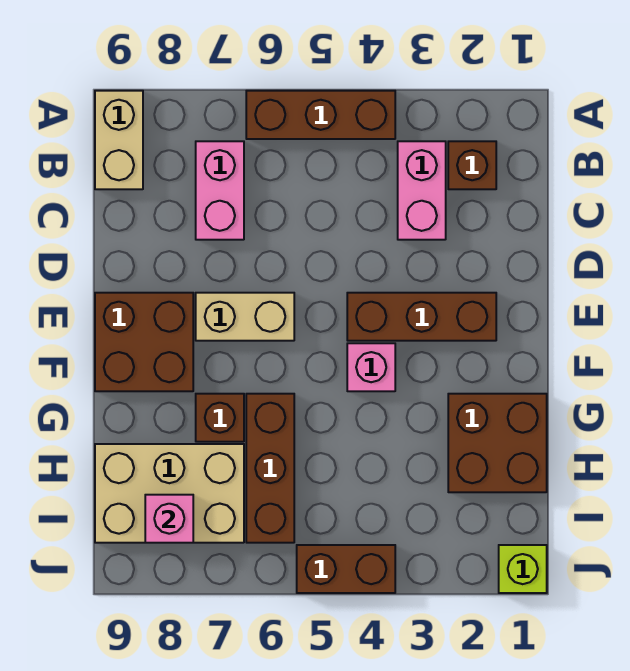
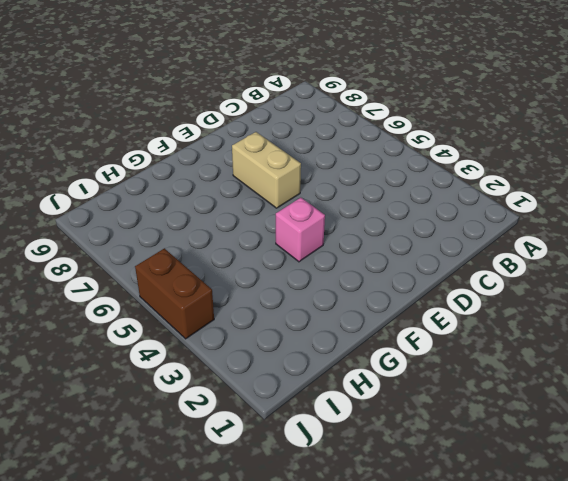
none -> brown brick A4:A6 level 1
none -> tan brick A9:B9 level 1
none -> brown brick B2 level 1

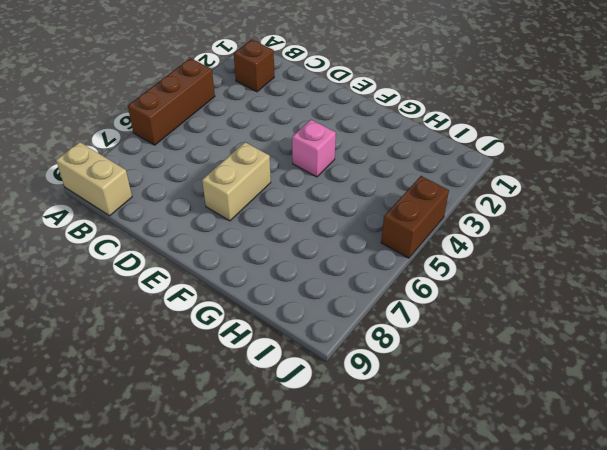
none -> pink brick B3:C3 level 1
none -> pink brick B7:C7 level 1
none -> brown brick E2:E4 level 1

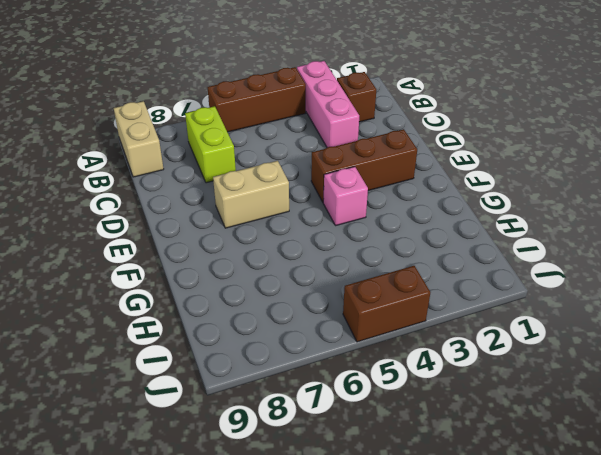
pink brick A3:C3 level 1 -> pink brick B3:C3 level 1
lime brick B7:C7 level 1 -> pink brick B7:C7 level 1
none -> brown brick E8:F9 level 1
none -> brown brick G1:H2 level 1
none -> brown brick G6:I6 level 1

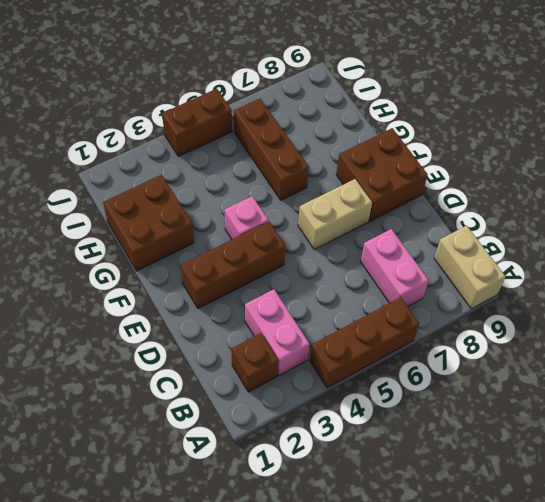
none -> brown brick G7 level 1
none -> tan brick H7:I9 level 1
none -> lime brick J1 level 1

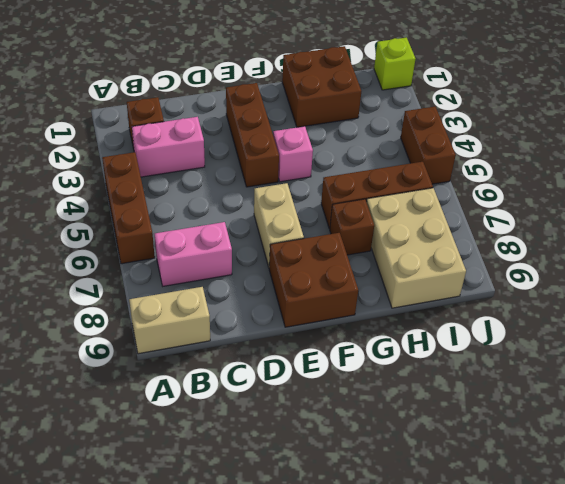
none -> pink brick I8 level 2

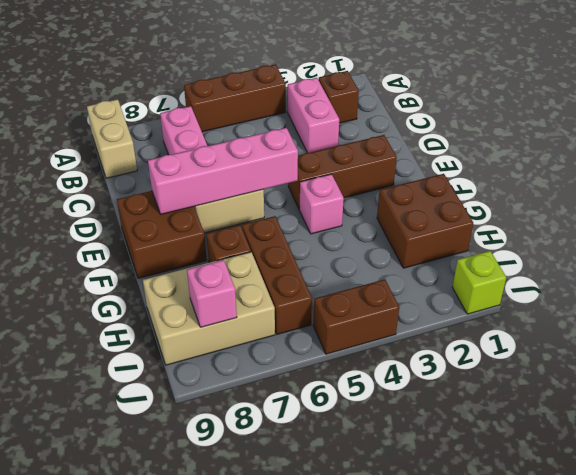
pink brick E5:E8 level 2 -> none

